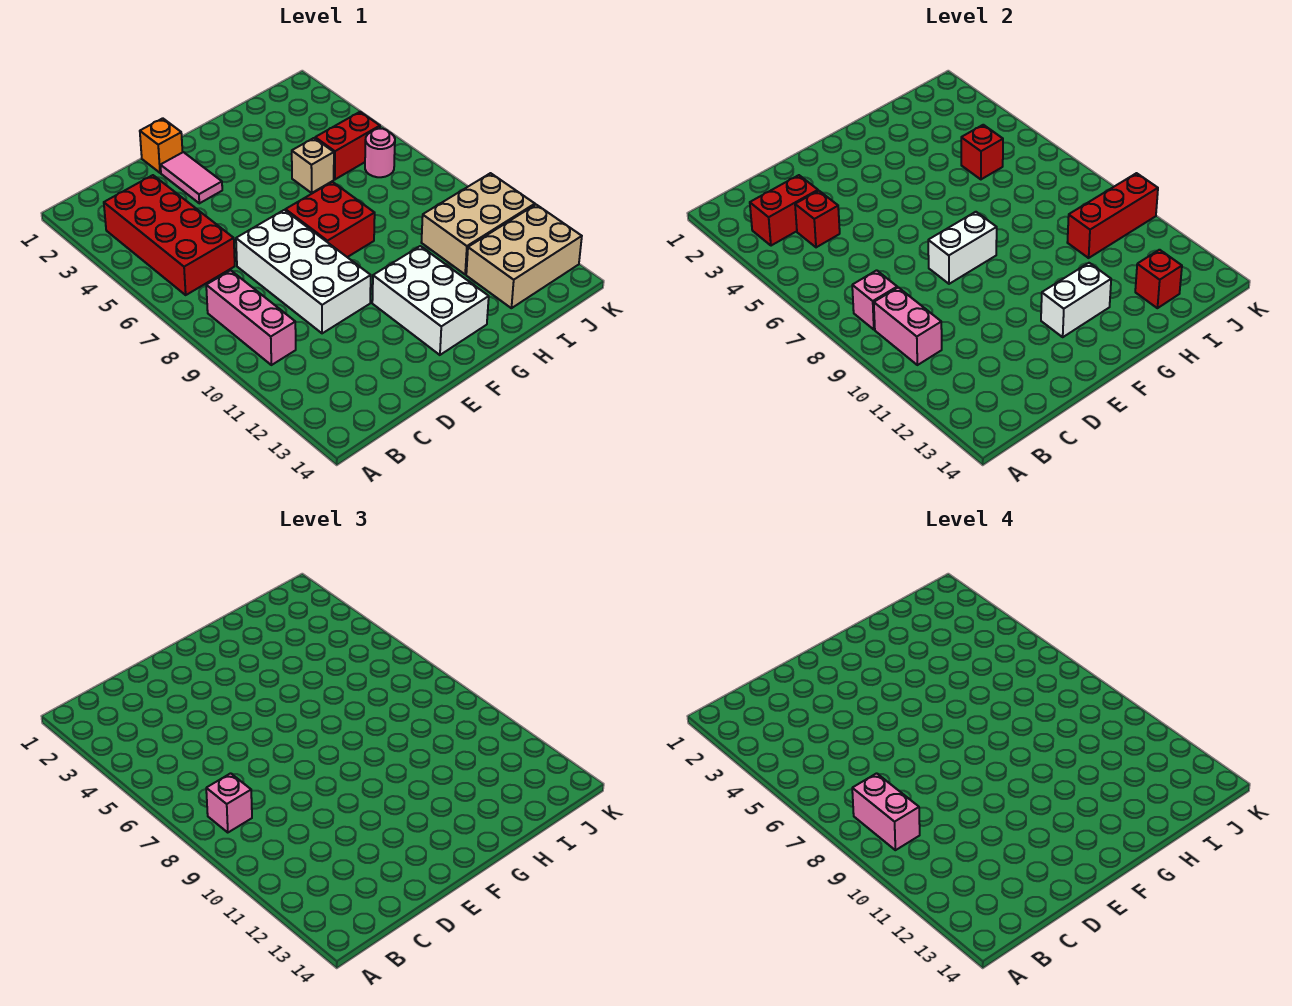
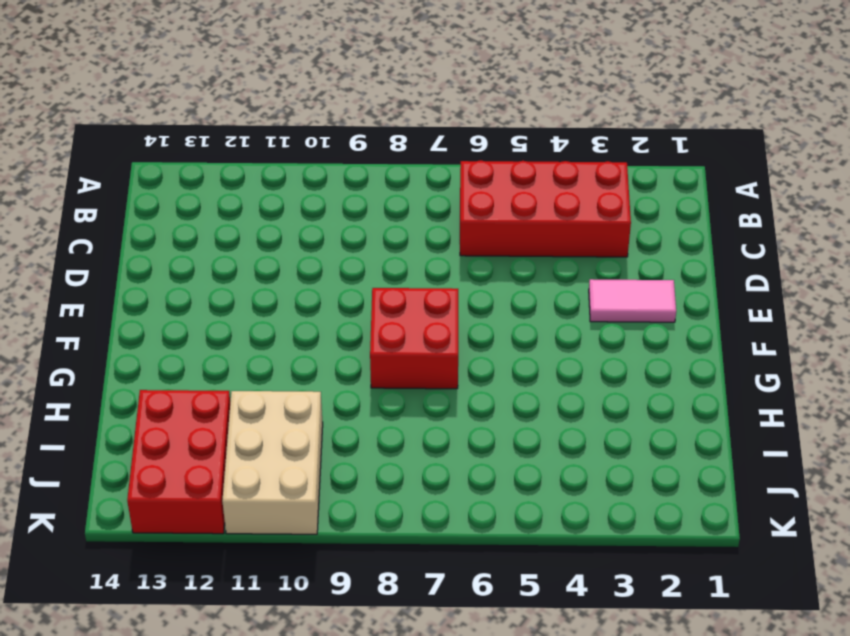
red brick I12:K13 level 1 -> tan brick I12:K13 level 1
none -> pink brick B8:B10 level 1
none -> white brick D7:E10 level 1
none -> orange brick E1 level 1

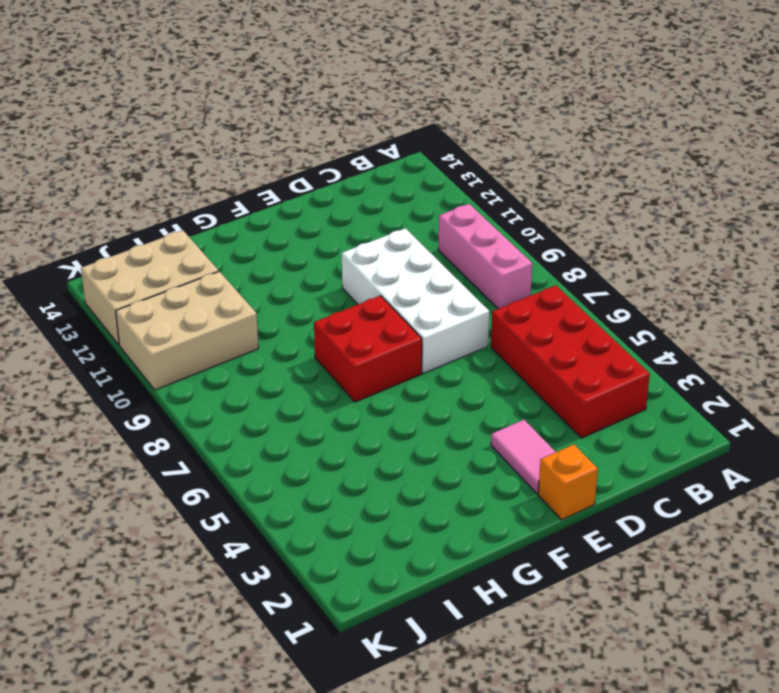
none -> white brick F11:G13 level 1
none -> tan brick H5 level 1
none -> red brick I5:J5 level 1

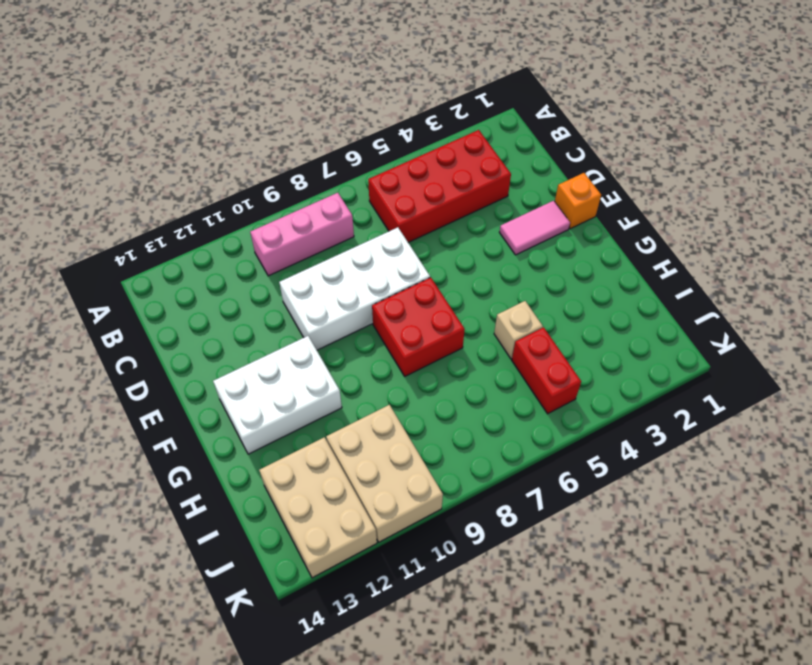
none -> pink round brick J6 level 1
none -> red brick B3:C3 level 2
none -> pink brick B8 level 2

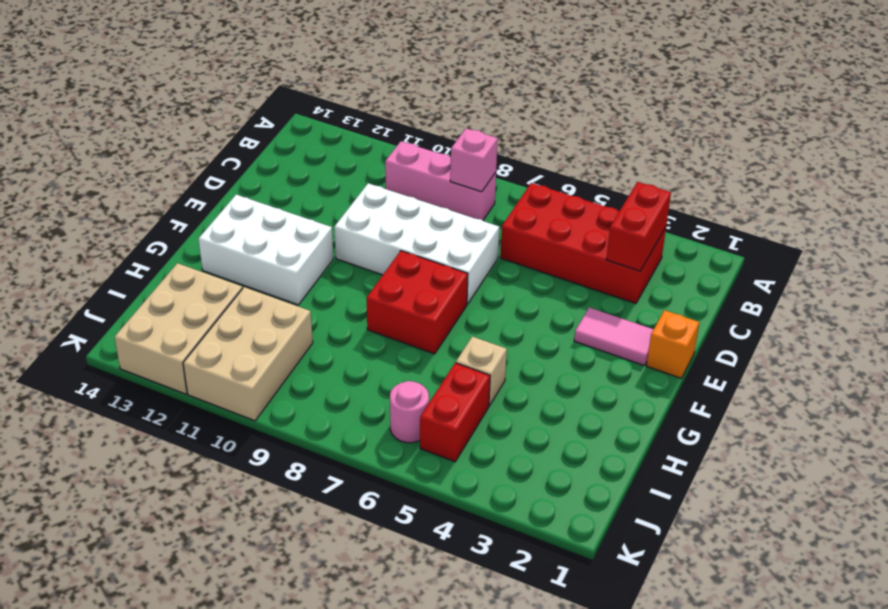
none -> pink brick B9:B10 level 2
none -> red brick C4 level 2
none -> white brick E8:F8 level 2

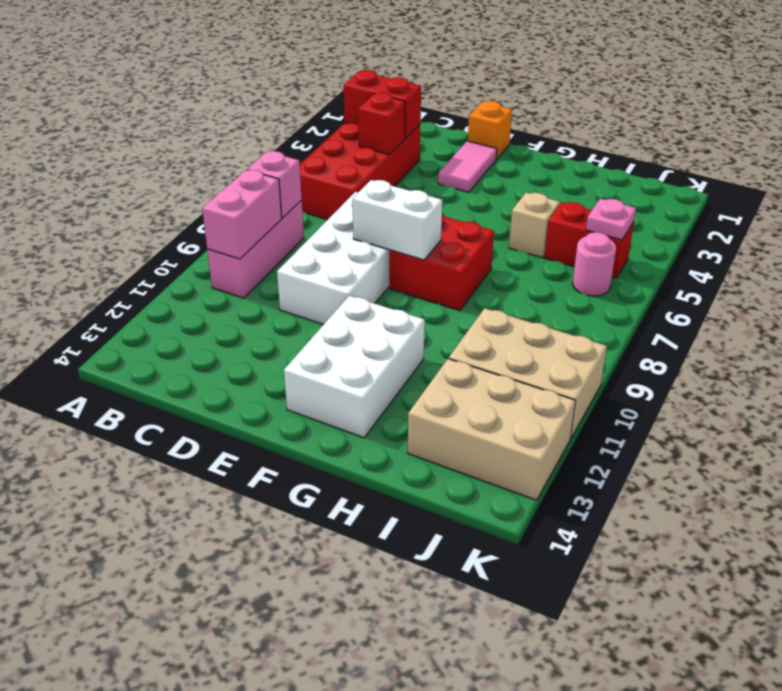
pink plate J5 level 2 -> none
none -> white brick F12:G12 level 2
none -> red brick I5 level 2
none -> red brick I10:K10 level 2

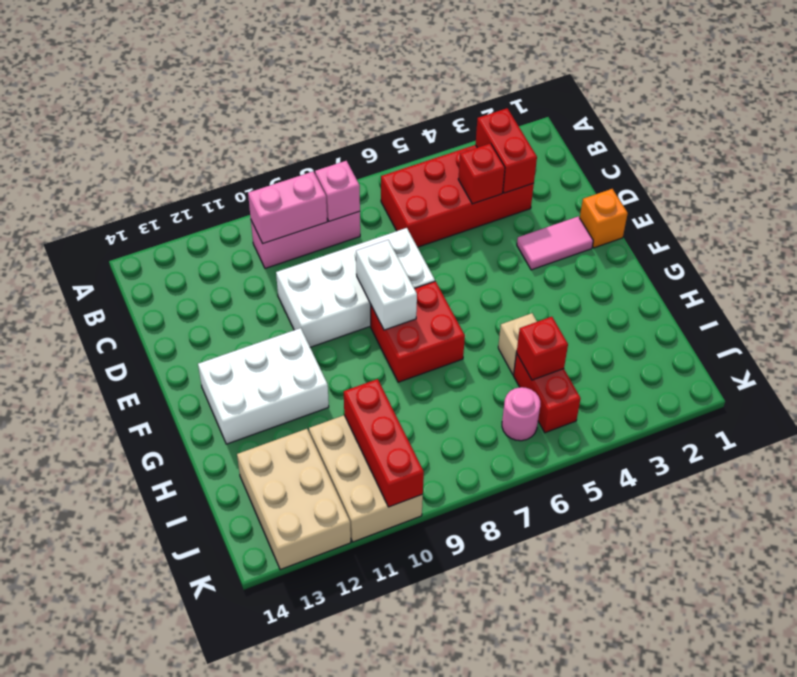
none -> white brick F12:G12 level 2
none -> red brick I13 level 2
none -> pink brick B8 level 3

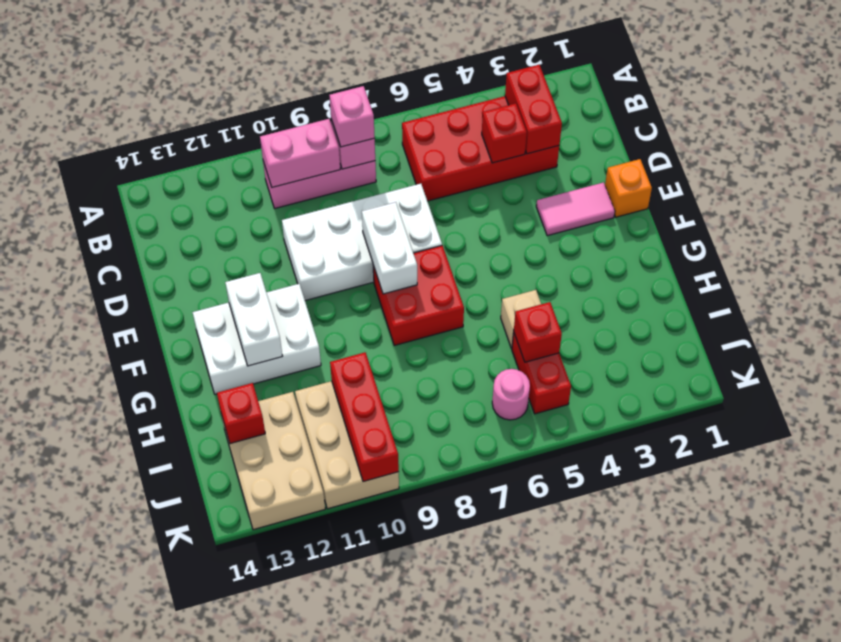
none -> pink brick B8:B9 level 4

